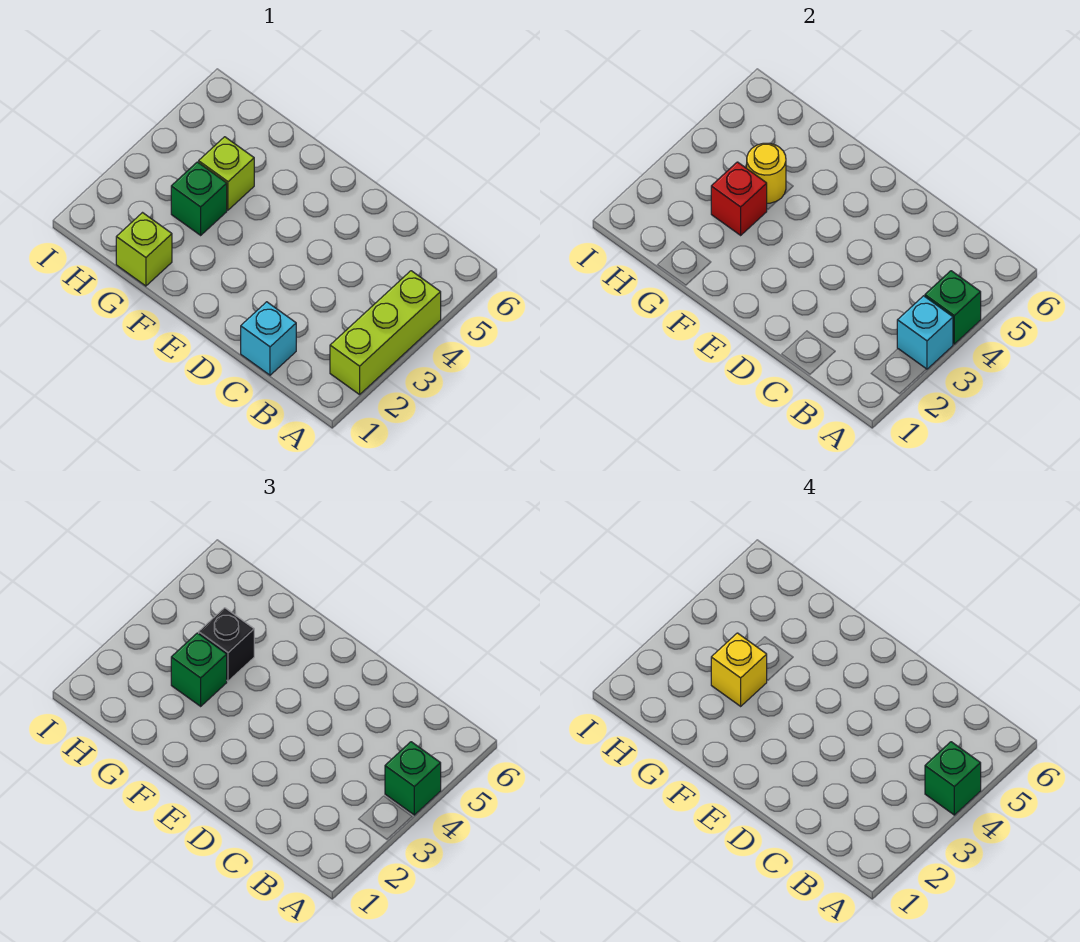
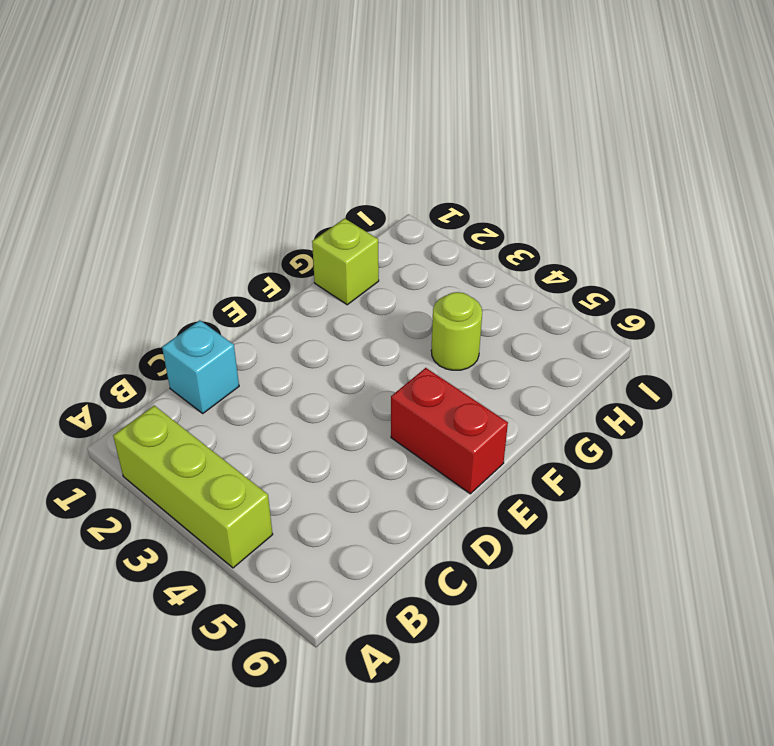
red brick E5:E6 level 1 -> none
lime round brick G4 level 1 -> lime brick G4 level 1
none -> green brick G3 level 1
none -> cyan brick A3 level 2
none -> green brick A4 level 2

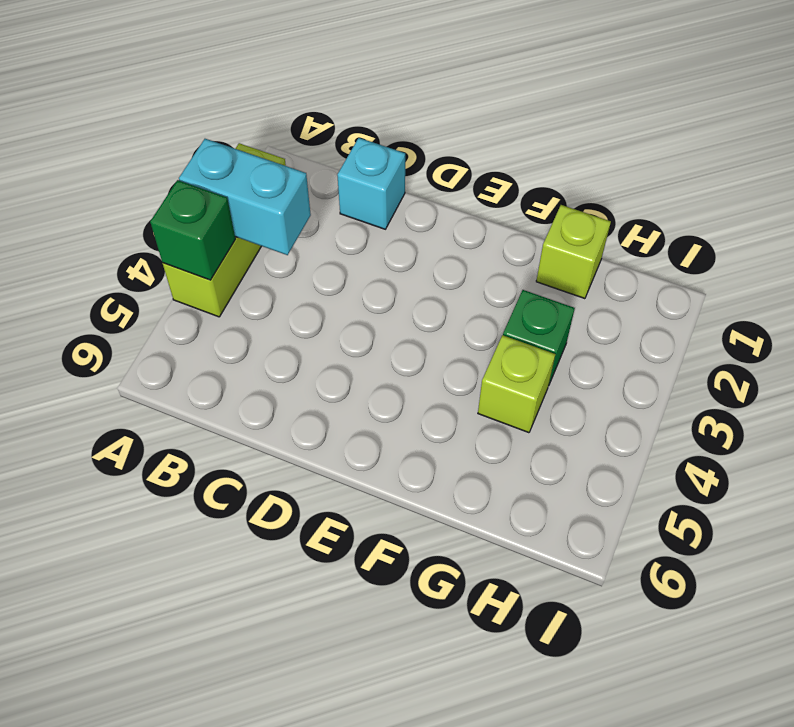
cyan brick A3:B3 level 2 -> cyan brick A3 level 2
none -> red brick G3 level 2
none -> yellow round brick G4 level 2
none -> green brick A4 level 3

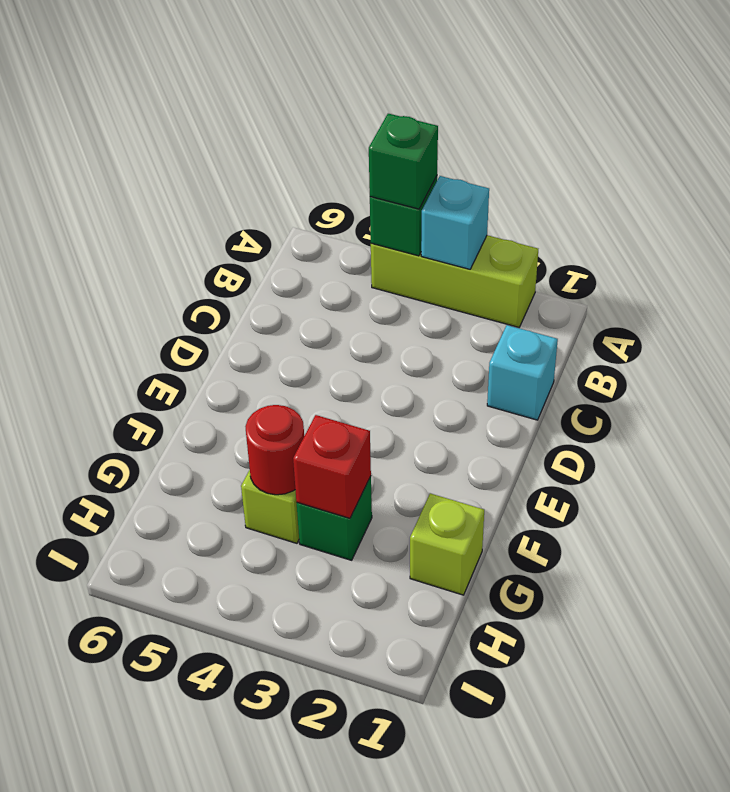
red round brick G4 level 2 -> yellow round brick G4 level 2
none -> green brick G3 level 3
none -> black brick G4 level 3
none -> green brick A4 level 4

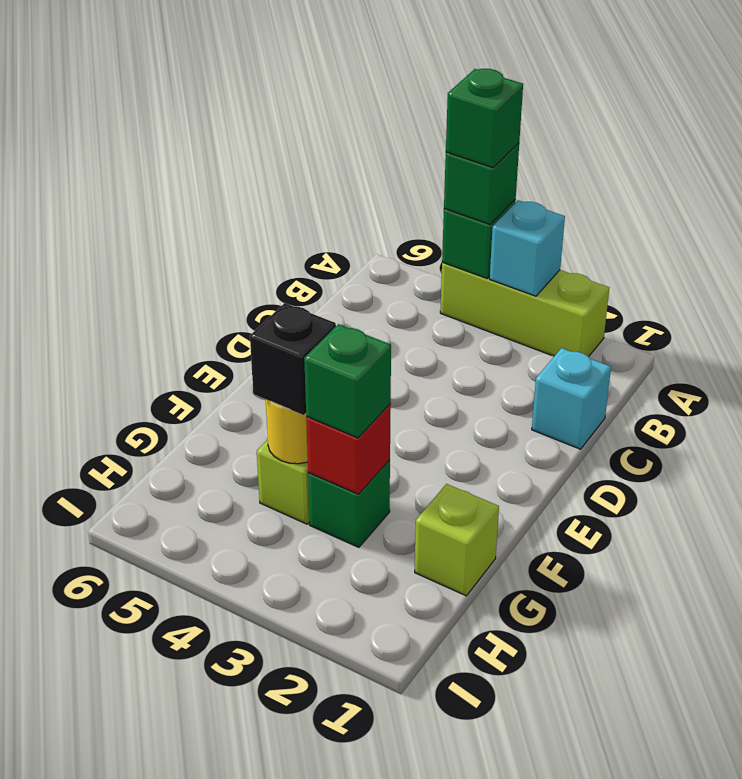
none -> yellow brick G3 level 4

